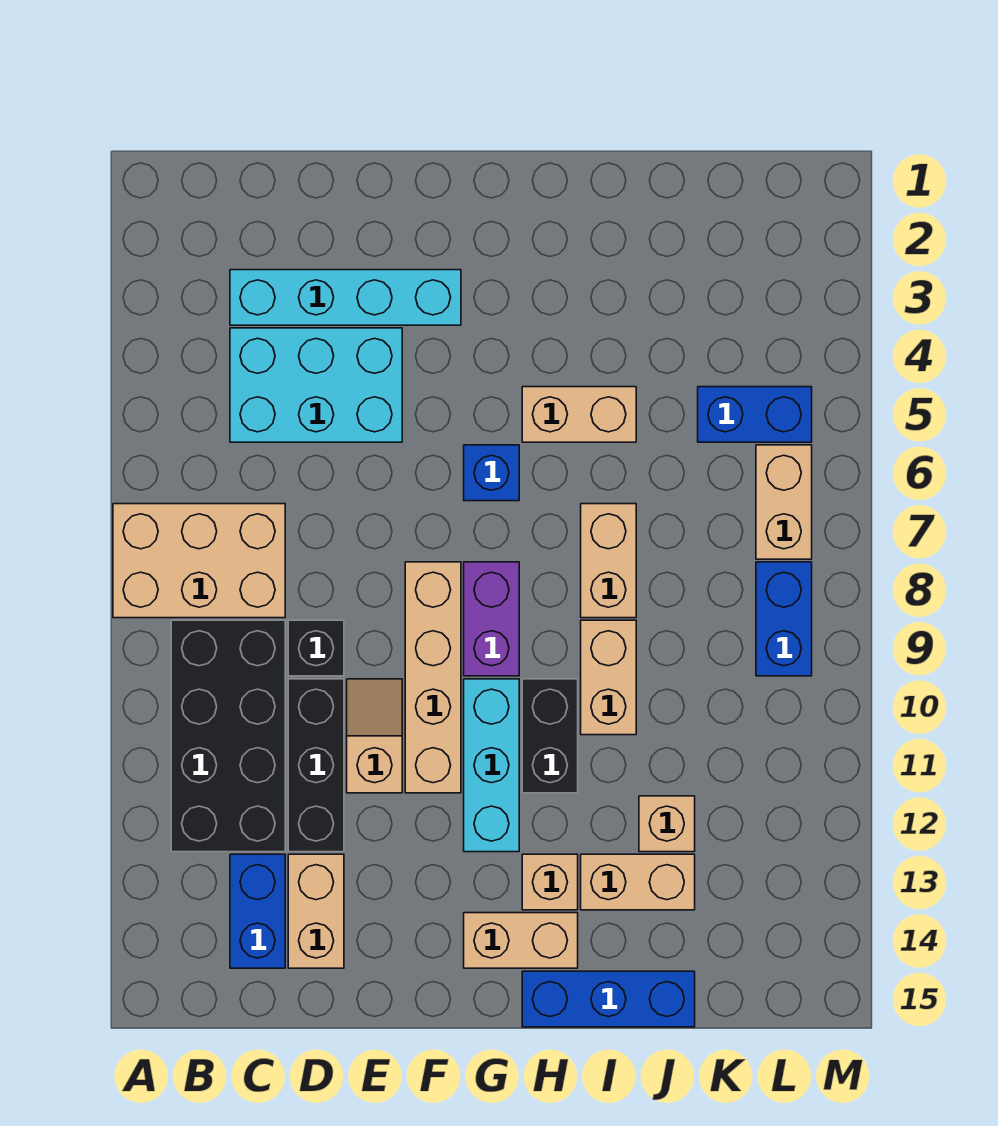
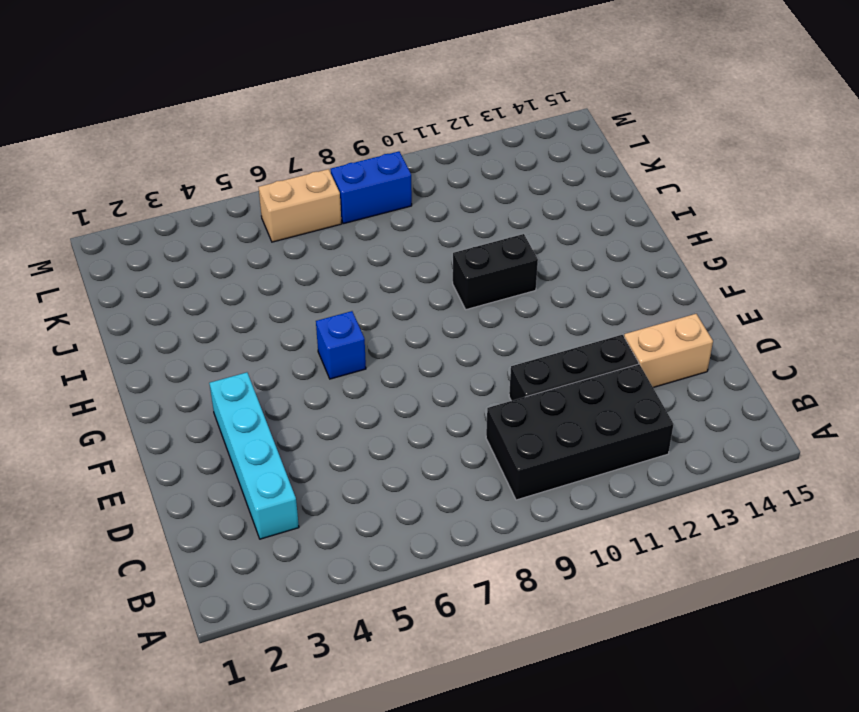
none -> tan brick A7:C8 level 1
none -> cyan brick C4:E5 level 1
none -> blue brick C13:C14 level 1

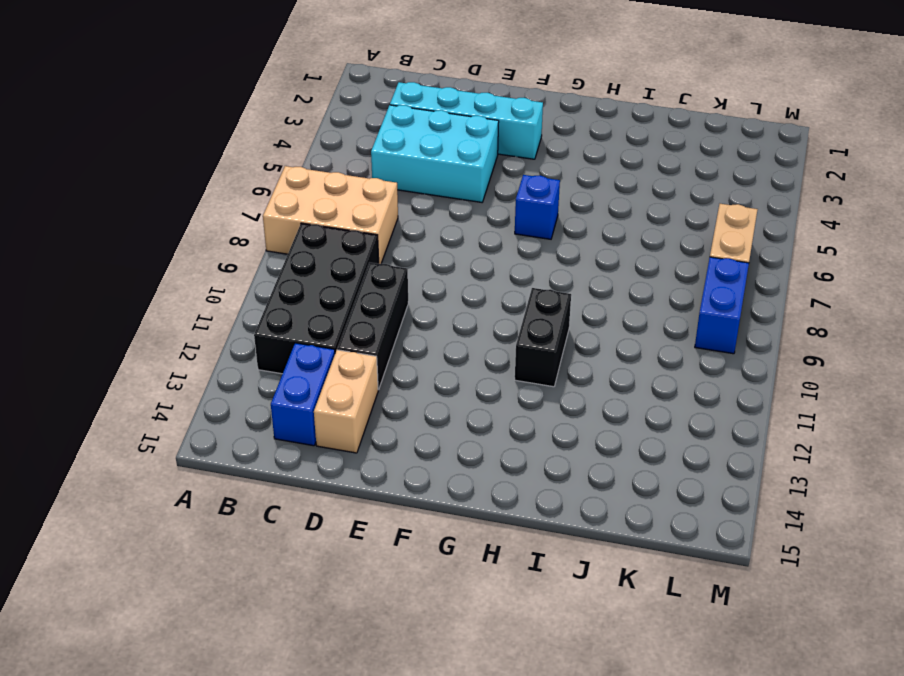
none -> black brick D9 level 1
none -> tan slope E10:E11 level 1 top 11
none -> tan brick F8:F11 level 1

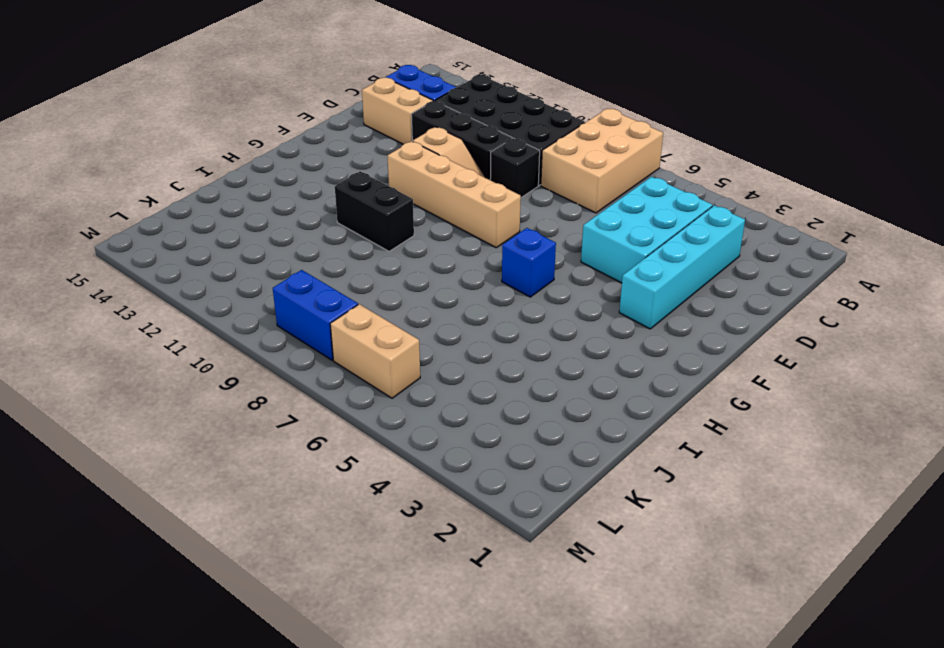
none -> purple brick G8:G9 level 1
none -> cyan brick G10:G12 level 1
none -> tan brick G14:H14 level 1

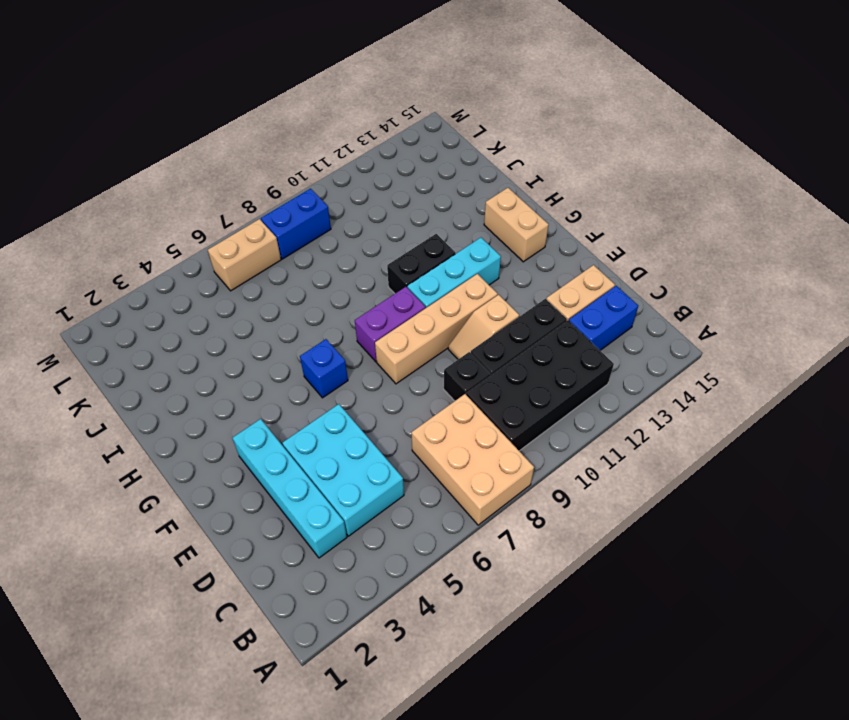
none -> tan brick H5:I5 level 1
none -> tan brick H13 level 1
none -> blue brick H15:J15 level 1

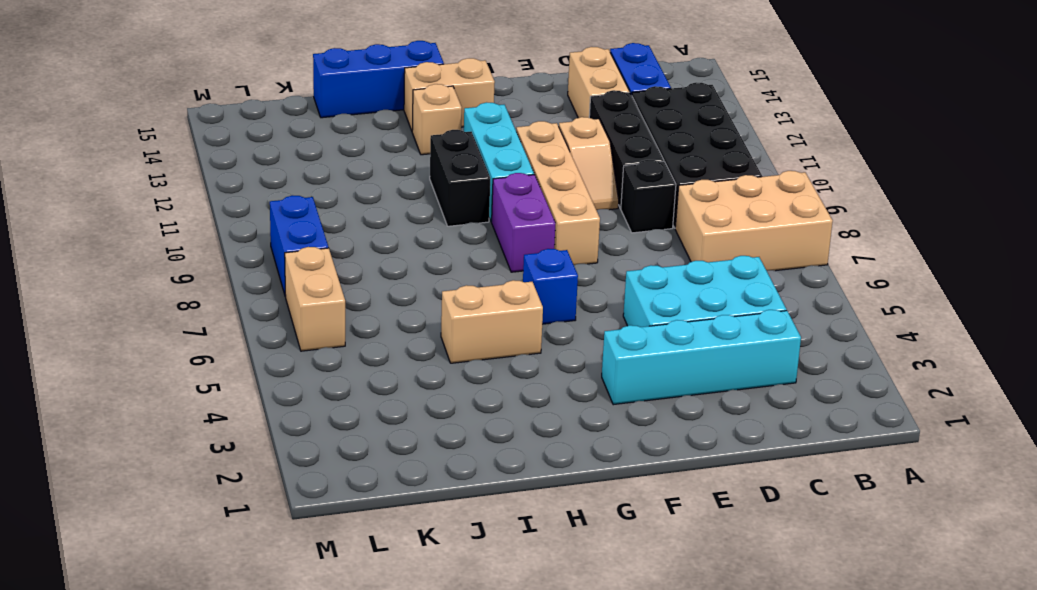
none -> tan brick I7:I8 level 1
none -> tan brick I9:I10 level 1
none -> tan brick I13:J13 level 1

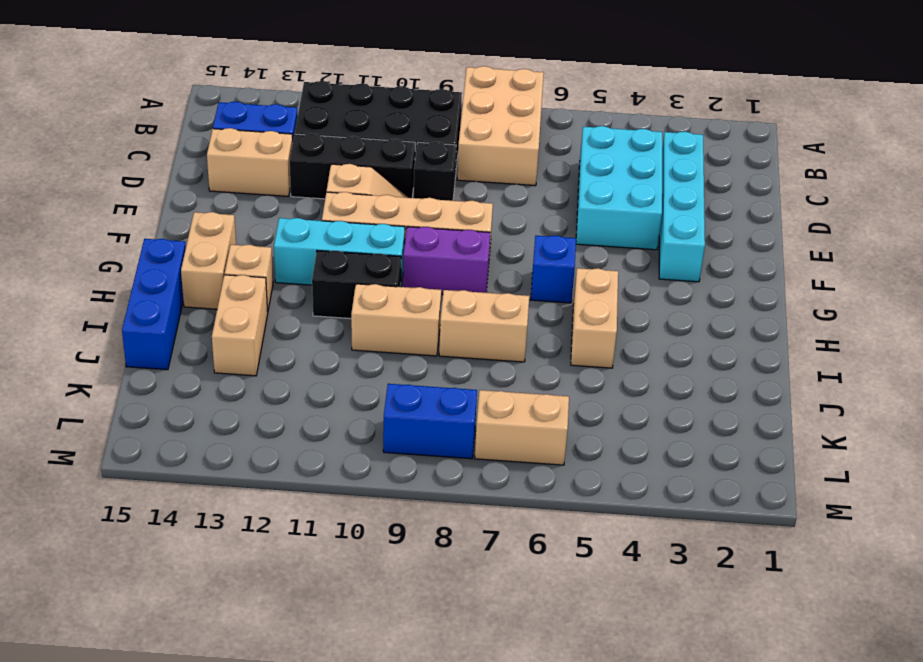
none -> tan brick J12 level 1
none -> blue brick K5:L5 level 1

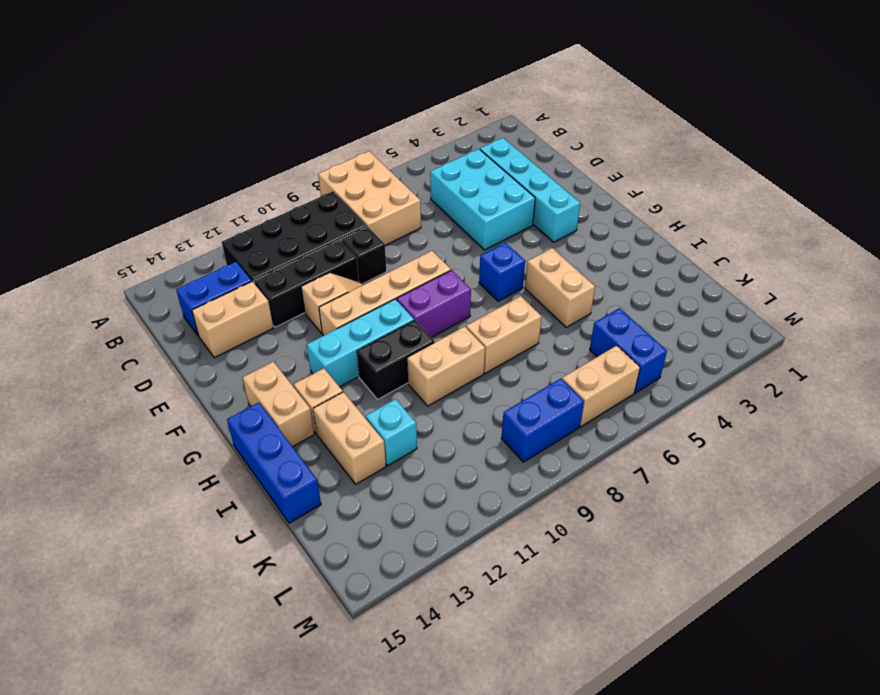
cyan brick J12 level 1 -> tan brick J12 level 1

